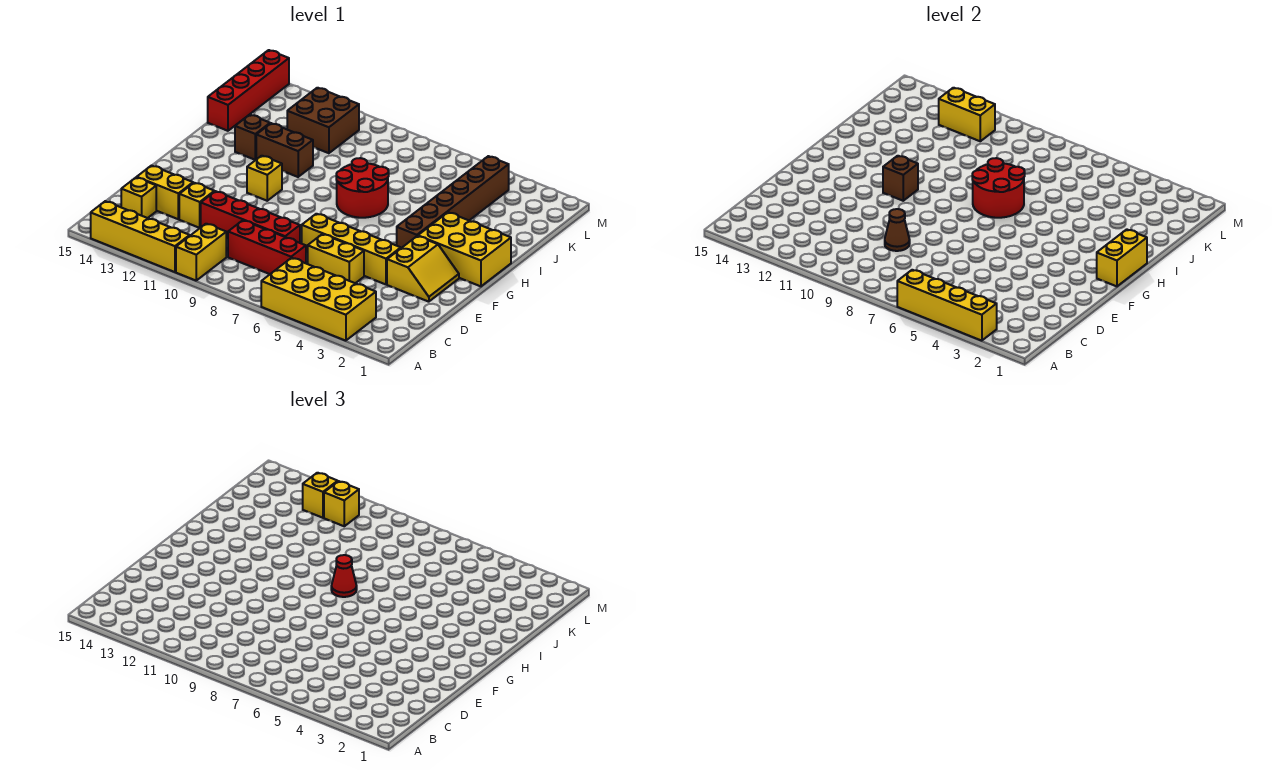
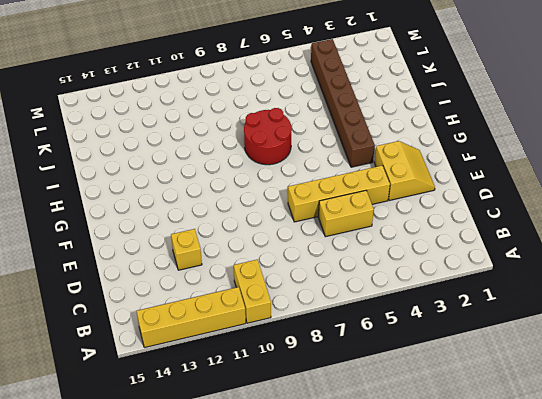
none -> yellow brick A3:B6 level 1
none -> red brick C7:C9 level 1
none -> yellow brick C14 level 1

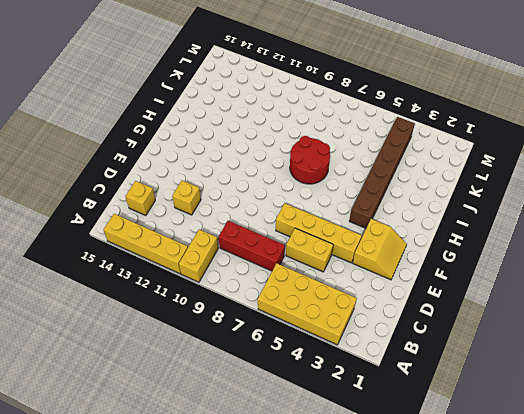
none -> red brick D8:D11 level 1
none -> yellow brick D13:D14 level 1
none -> yellow brick G1:H3 level 1

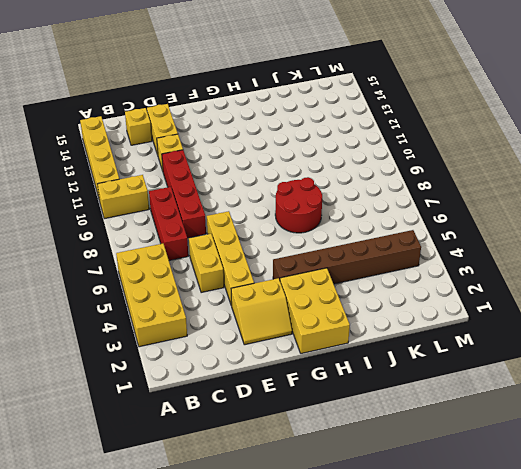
none -> yellow brick G11 level 1
none -> brown brick I11:I12 level 1
none -> brown brick I13 level 1

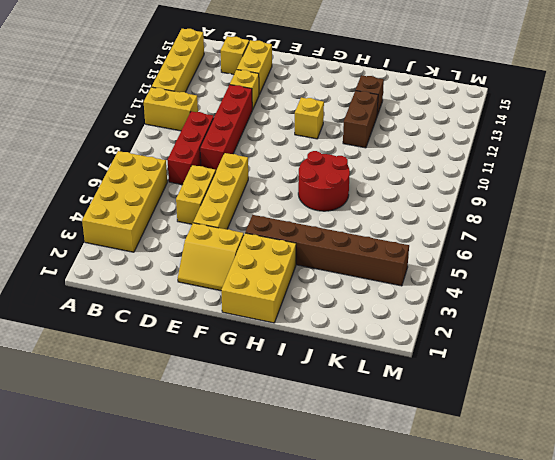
none -> red brick J15:M15 level 1
none -> brown brick K11:L12 level 1
none -> yellow brick A3:A6 level 2

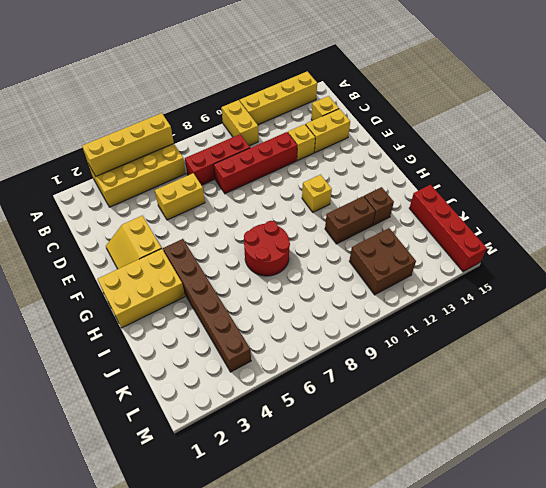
none -> yellow brick E4:E7 level 1
none -> brown cone D9 level 2
none -> yellow brick G1:H1 level 2

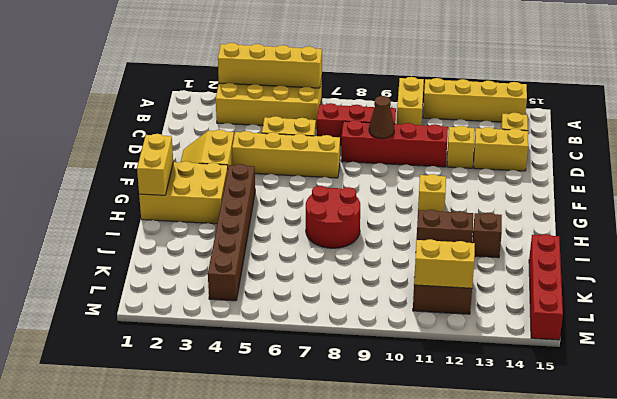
none -> brown brick G11 level 2
none -> red round brick H7:I8 level 2
none -> red cone H8 level 3

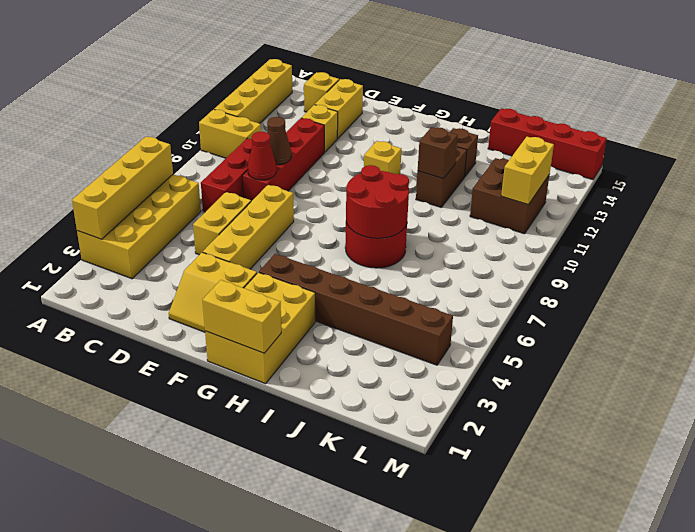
red cone D8 level 2 -> red cone H8 level 3
brown brick I11 level 2 -> brown brick G11 level 2
none -> yellow brick L11 level 3
none -> yellow brick L12 level 3

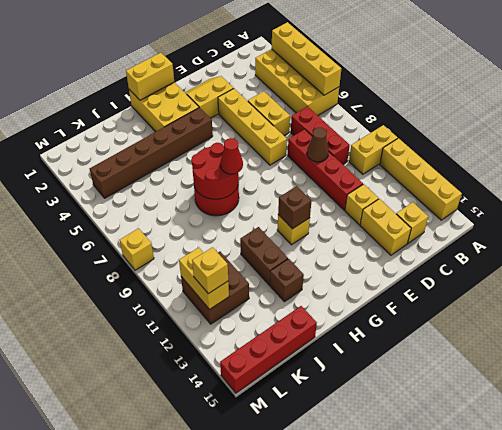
yellow brick M8 level 1 -> yellow brick L11 level 3

